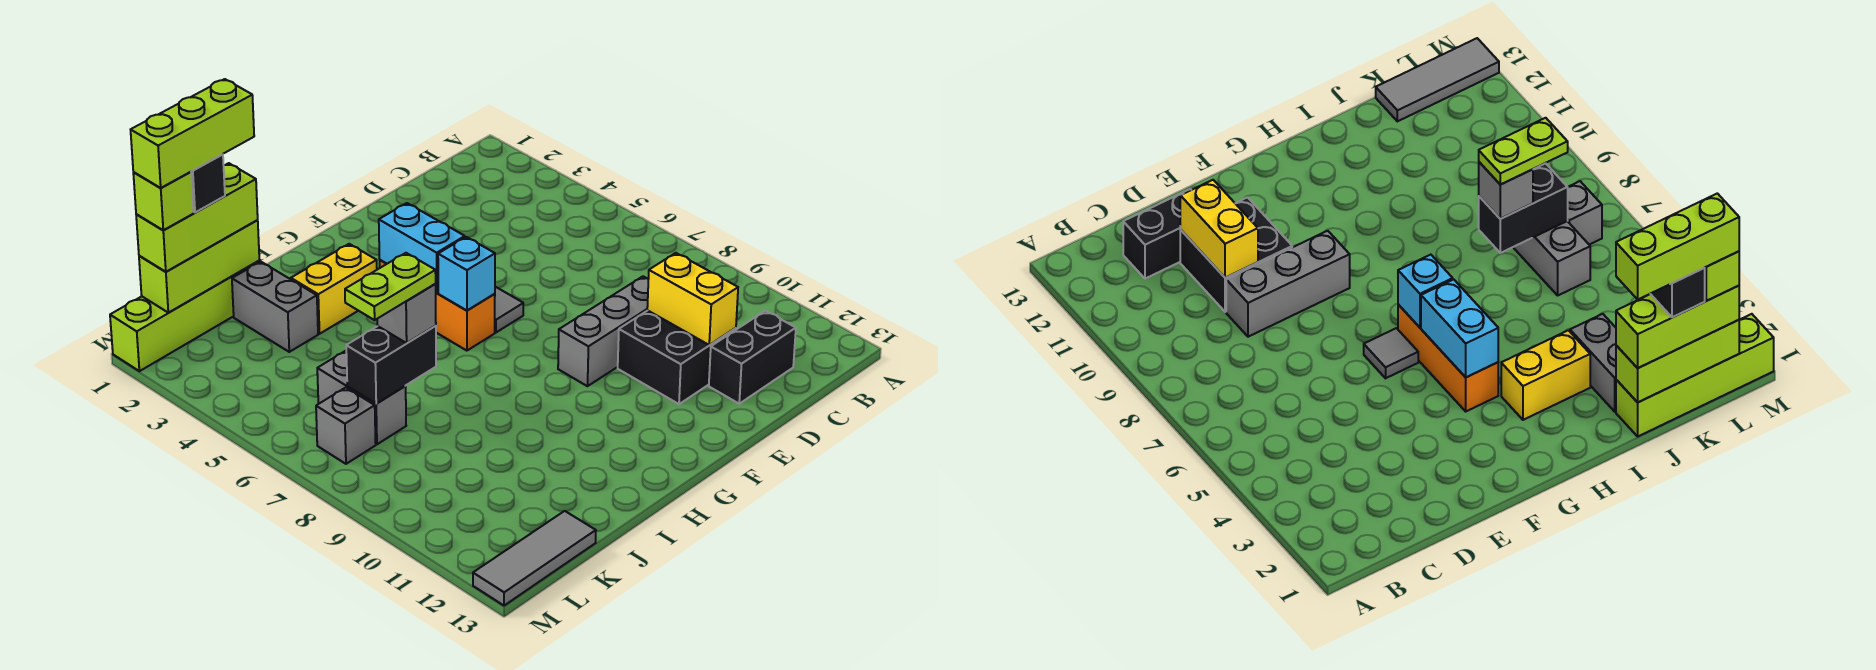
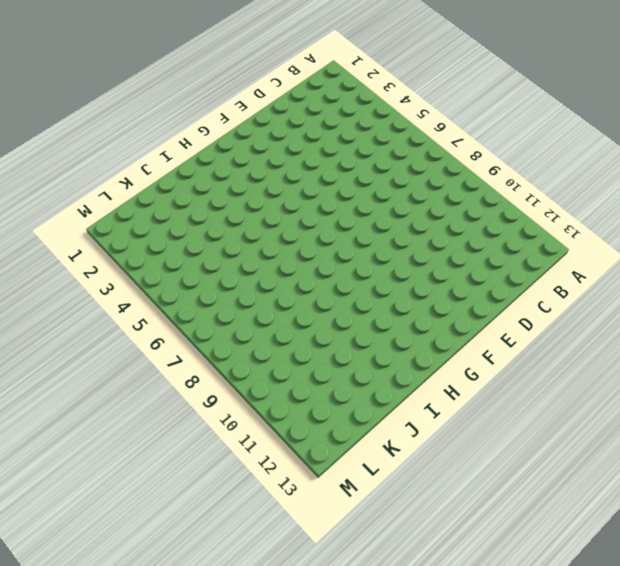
none -> black brick C12:D12 level 1
none -> grey brick D9:F9 level 1
none -> black brick D10:E11 level 1

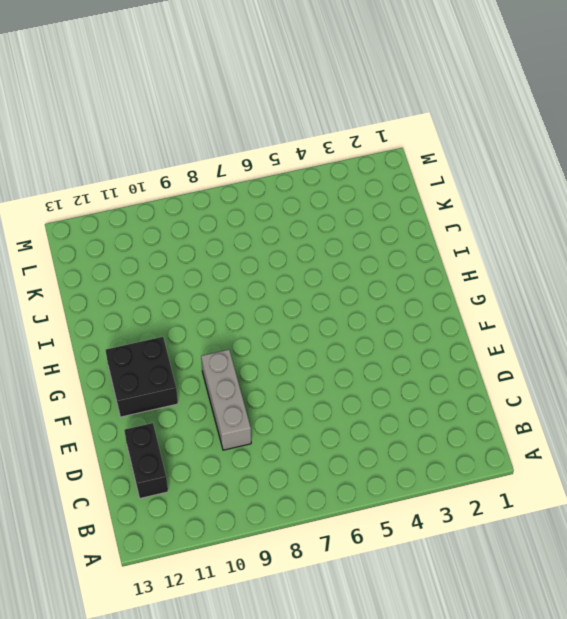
black brick F11:G12 level 1 -> black brick D10:E11 level 1
none -> grey tile F6 level 1
none -> orange brick G4:G6 level 1
none -> yellow brick H3:I3 level 1

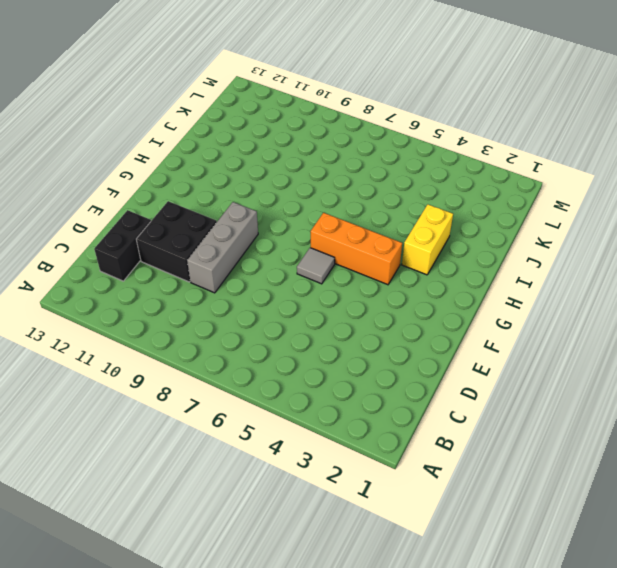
none -> lime brick J1:M1 level 1
none -> grey brick J2:J3 level 1
none -> grey brick K6:K7 level 1

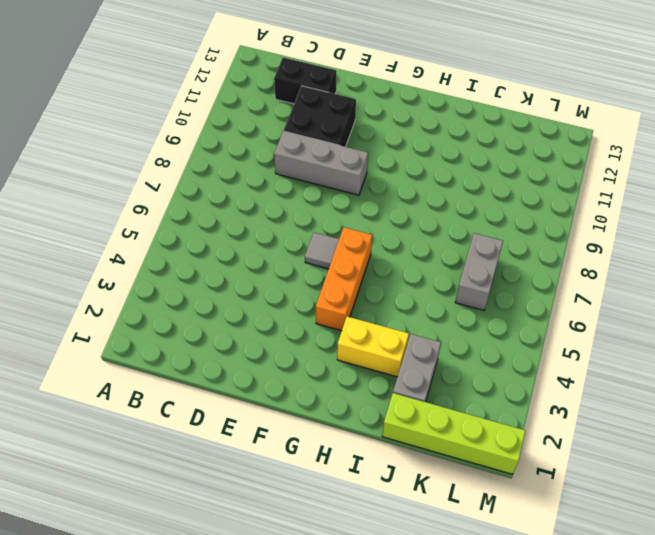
none -> grey tile K13:M13 level 1
none -> grey brick L7 level 1
none -> yellow brick D10:D11 level 2

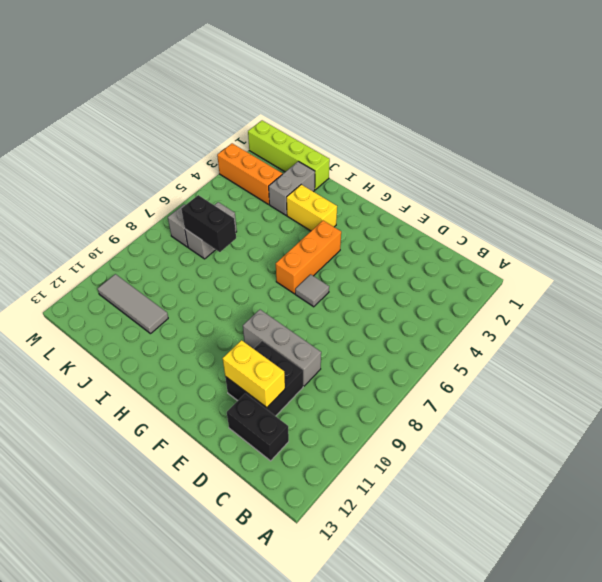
yellow brick D11:E11 level 2 -> yellow brick D10:D11 level 2
grey tile J11:L11 level 1 -> grey tile K13:M13 level 1
orange brick K3:M3 level 1 -> none
none -> cyan brick G4:G5 level 2
none -> cyan brick G6 level 2
none -> lime brick J1:L1 level 2

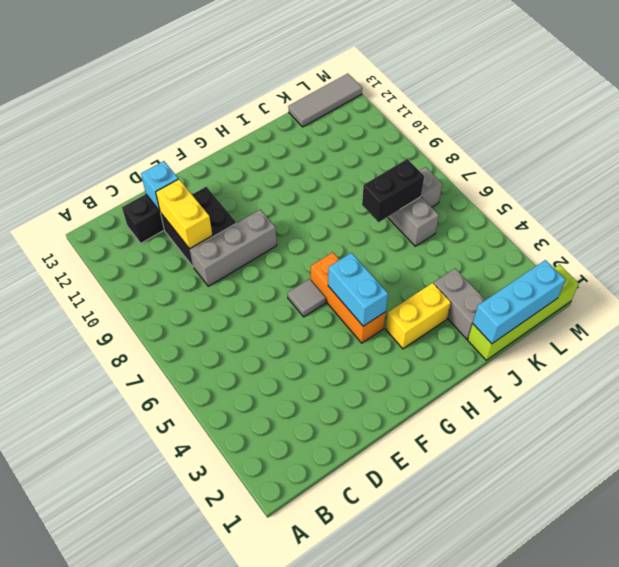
cyan brick D12 level 2 -> cyan brick G6 level 2
cyan brick J1:L1 level 2 -> lime brick J1:L1 level 2
none -> lime brick J1:L1 level 3
none -> grey brick J7 level 3
none -> lime plate J7:K7 level 4

